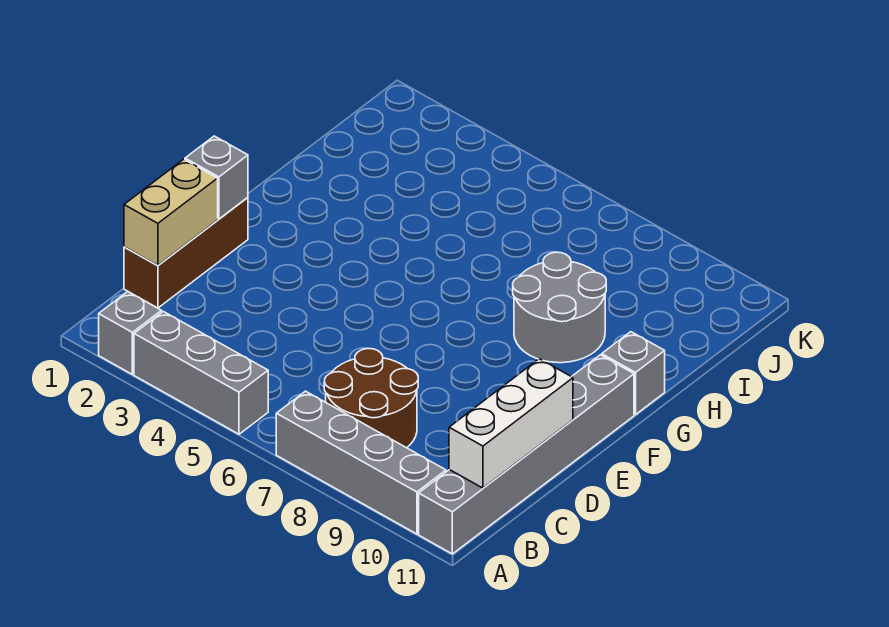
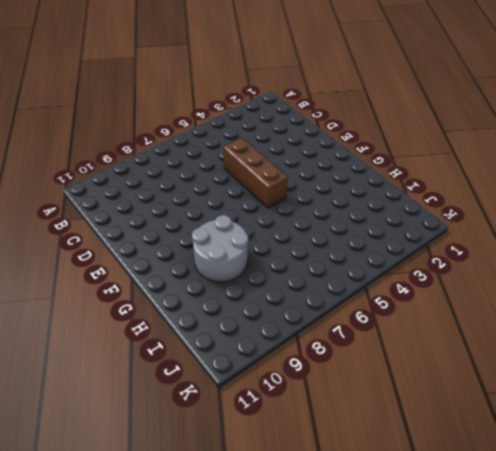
brown brick D5:F5 level 1 -> brown brick C1:E1 level 1
none -> grey brick A2 level 1
none -> grey brick A3:A5 level 1

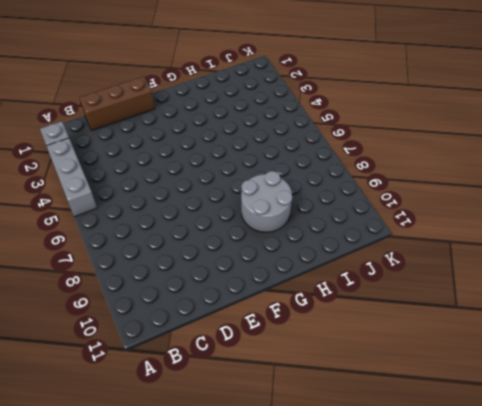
none -> grey brick A7:A10 level 1
none -> grey brick A11:F11 level 1

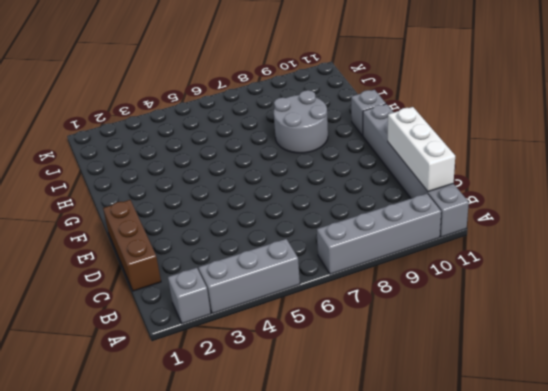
none -> brown round brick B7:C8 level 1
none -> tan brick C1:D1 level 2

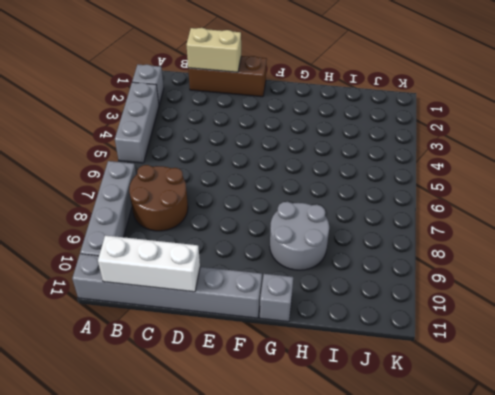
none -> grey brick E1 level 2

